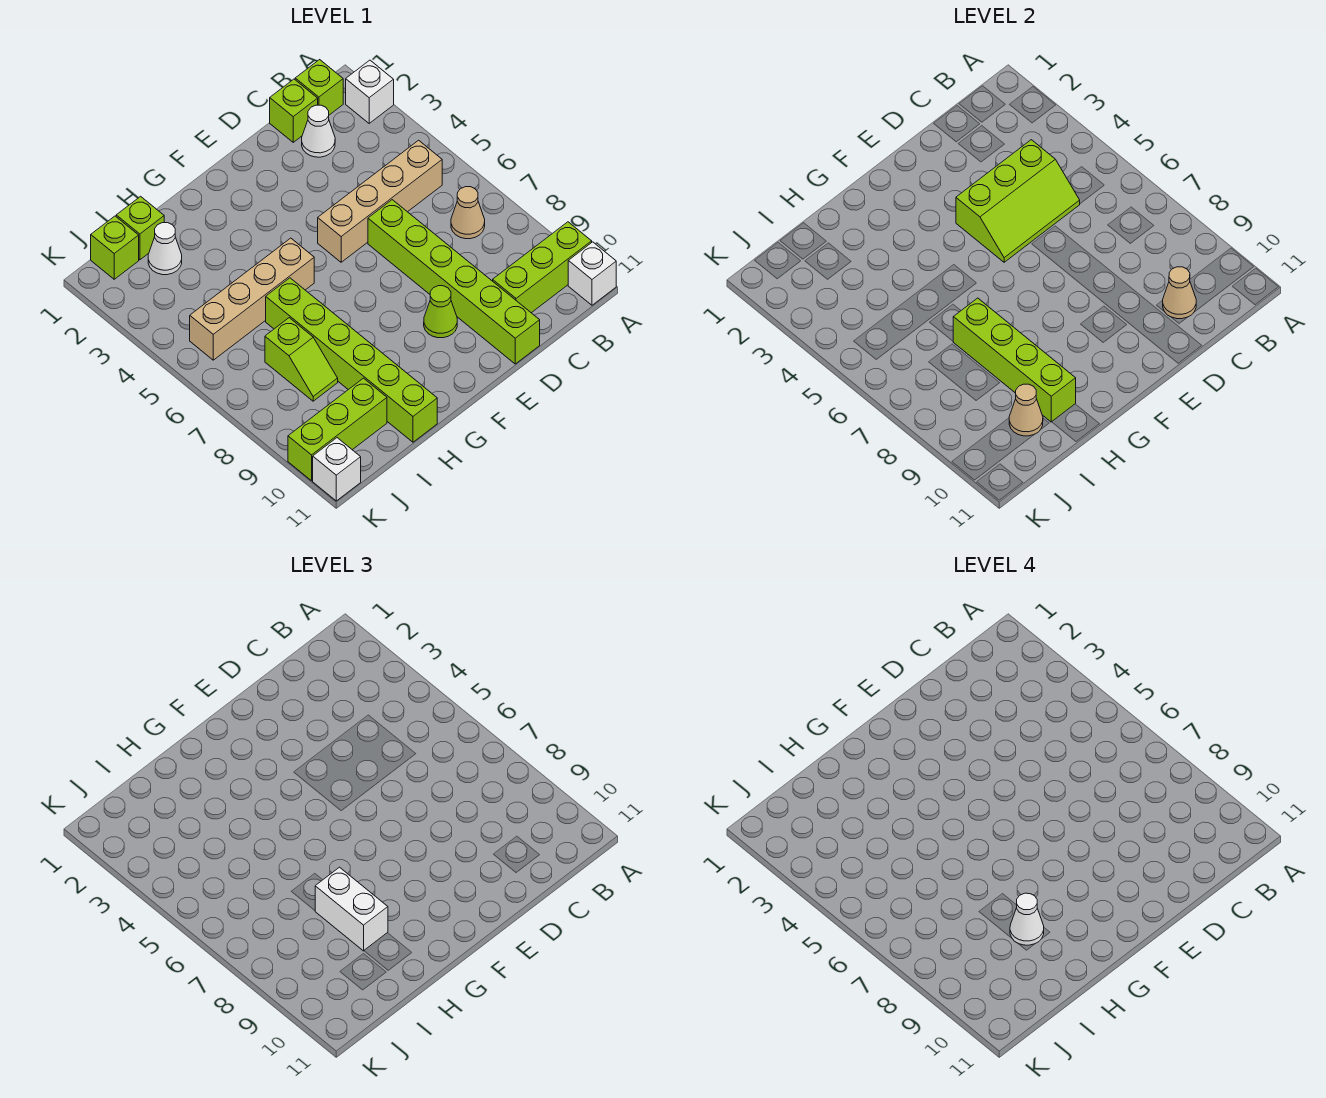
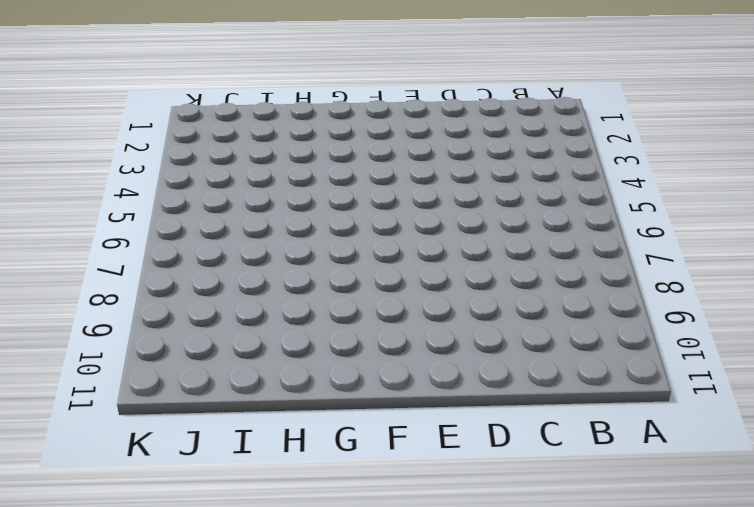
none -> white brick A2 level 1
none -> lime brick A10:C10 level 1
none -> white brick A11 level 1

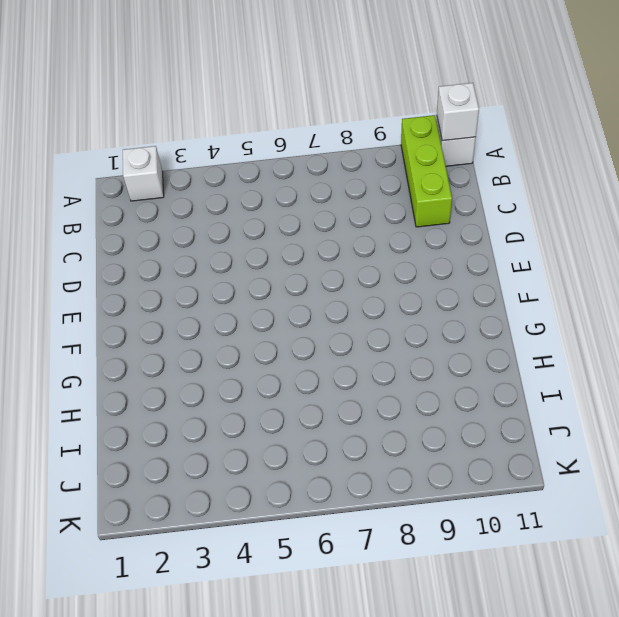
white brick A11 level 2 -> white brick K11 level 1
none -> lime brick B1 level 1
none -> tan brick B5:E5 level 1
none -> tan cone B7 level 1

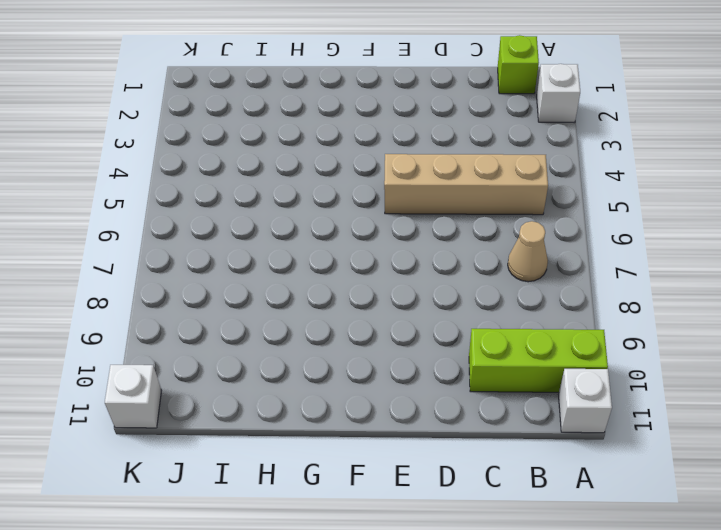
none -> lime brick C1 level 1
none -> white cone C2 level 1
none -> lime brick D6:D11 level 1

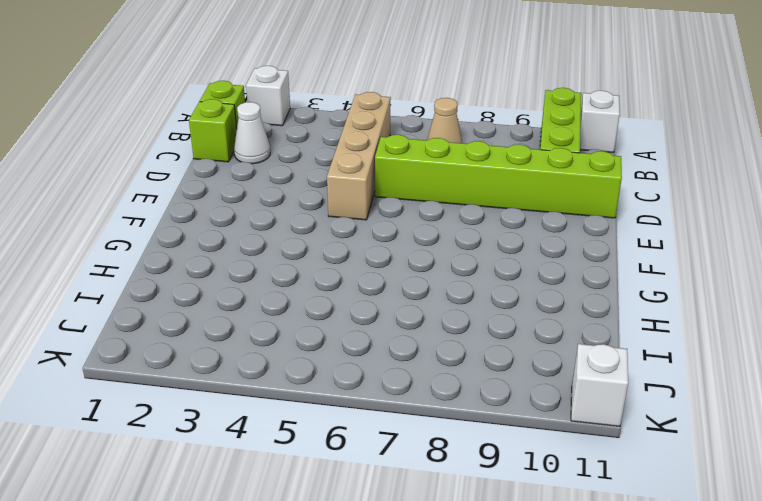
none -> lime cone E9 level 1
none -> tan brick G5:J5 level 1
none -> lime brick H6:H11 level 1

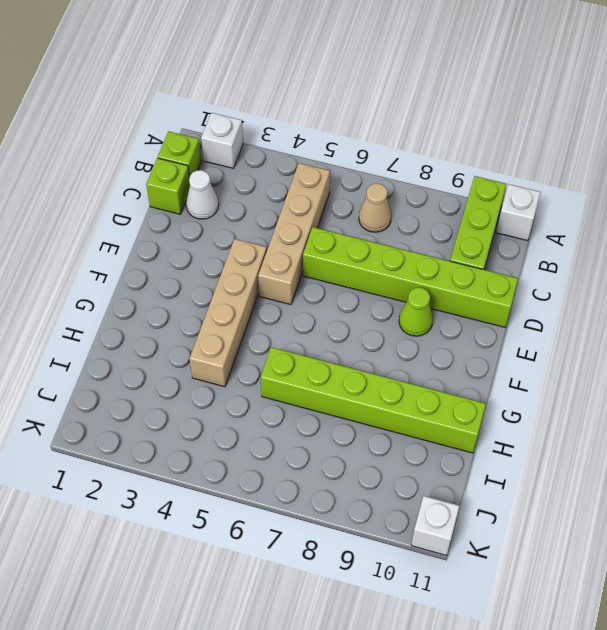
tan brick E4:H4 level 1 -> tan brick G5:J5 level 1
none -> lime brick I1 level 1
none -> white cone I2 level 1
none -> lime slope I7:I8 level 1 top 7

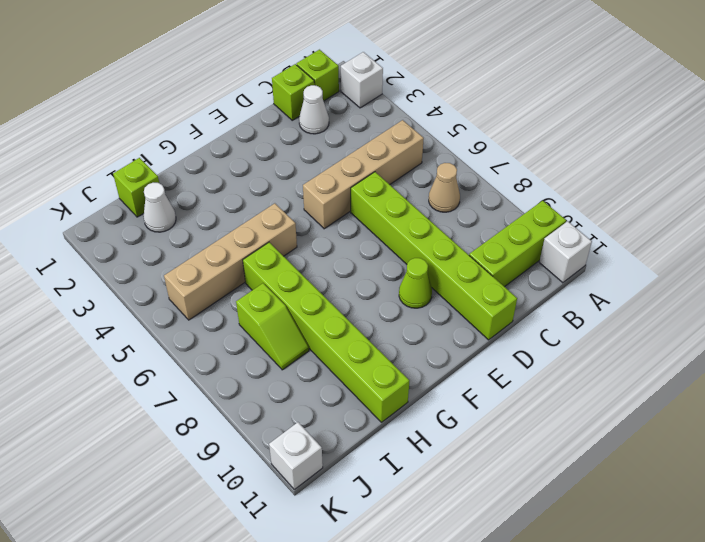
none -> lime brick I10:K10 level 1
none -> lime brick J1 level 1
none -> lime slope C4:E5 level 2 top 4

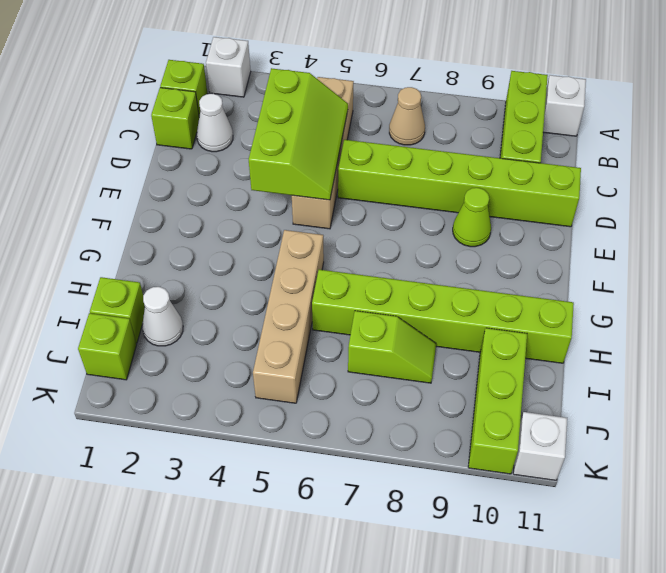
none -> tan cone C10 level 2
none -> lime brick H7:H10 level 2
none -> tan cone I10 level 2

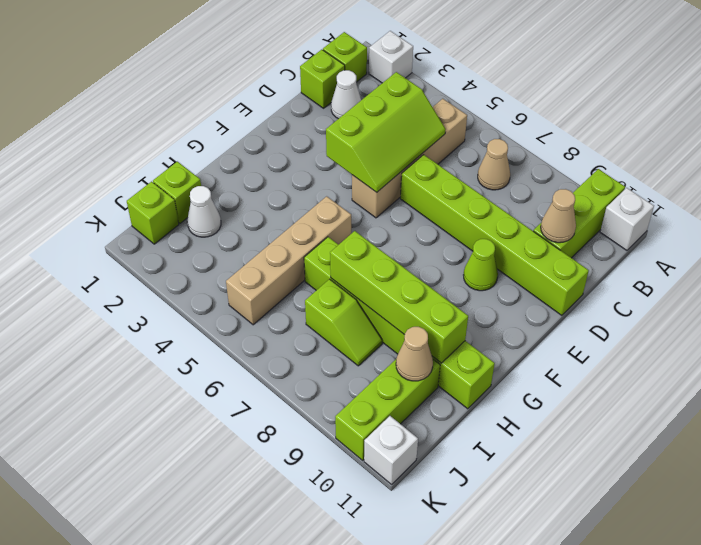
none -> white brick H8:H9 level 3
none -> white cone H9 level 4

